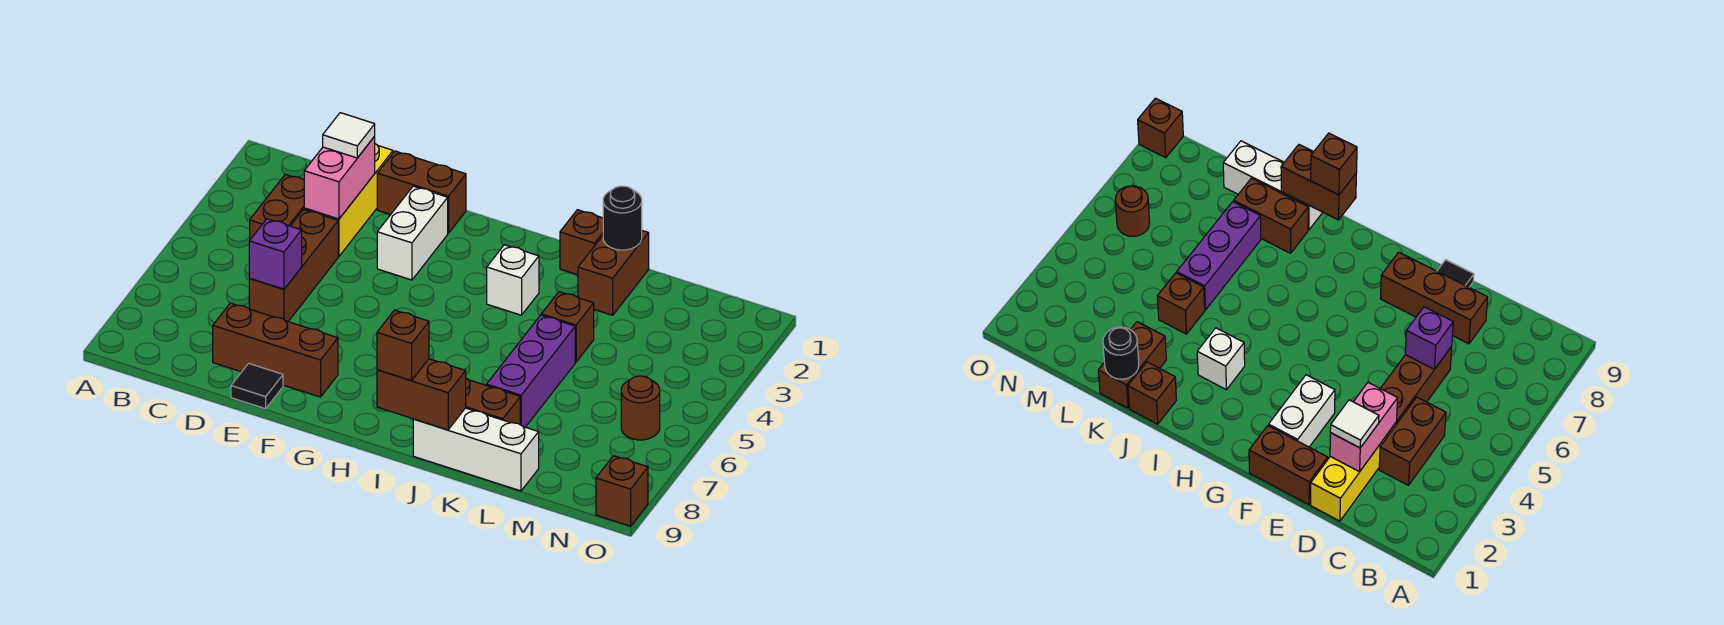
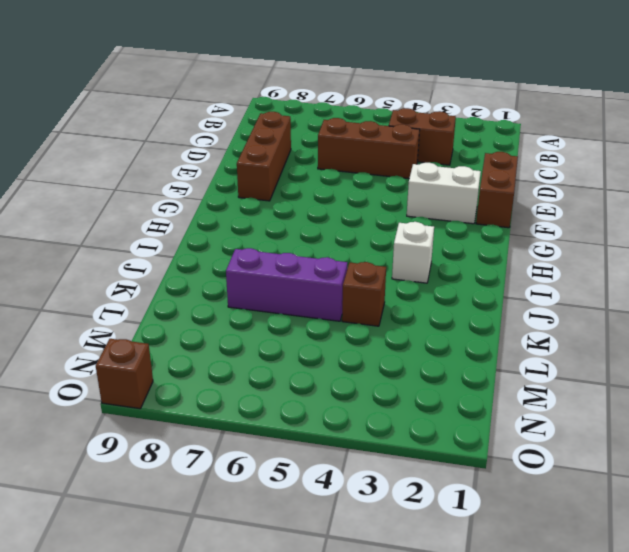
none -> yellow brick D1:D3 level 1
none -> black tile E9 level 1
none -> brown brick J1 level 1

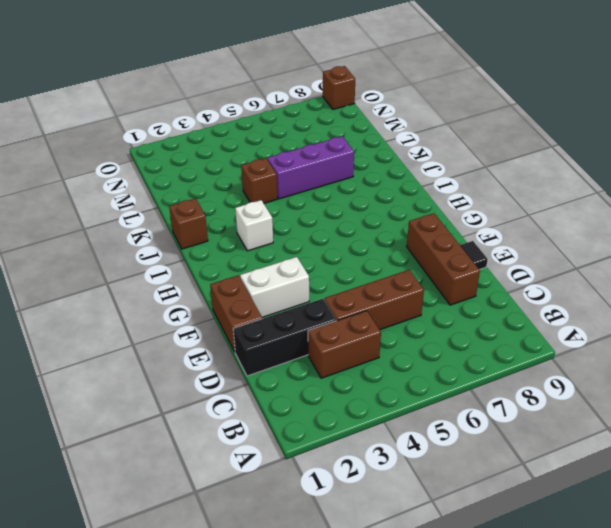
black brick D1:D3 level 1 -> yellow brick D1:D3 level 1
none -> brown brick J8:K8 level 1
none -> white brick J9:L9 level 1
none -> brown brick K1:K2 level 1

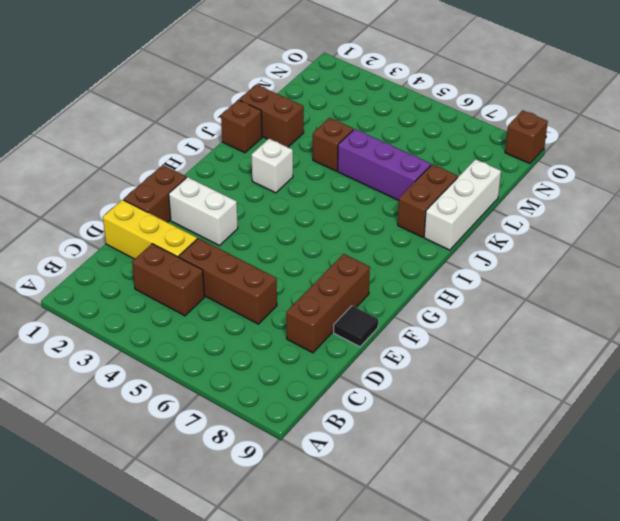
none -> brown round brick N6 level 1
none -> pink brick D2:D3 level 2
none -> purple brick D6 level 2

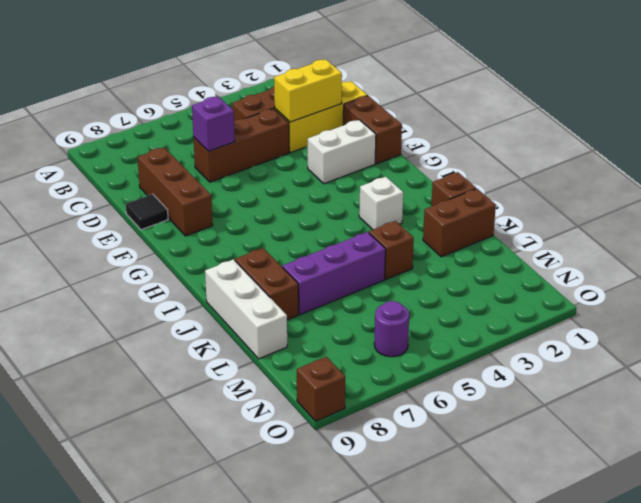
yellow brick D2:D3 level 2 -> pink brick D2:D3 level 2
purple round brick N6 level 1 -> brown round brick N6 level 1
none -> brown brick I9:J9 level 2
none -> black round brick K1 level 2
none -> white tile D2 level 3

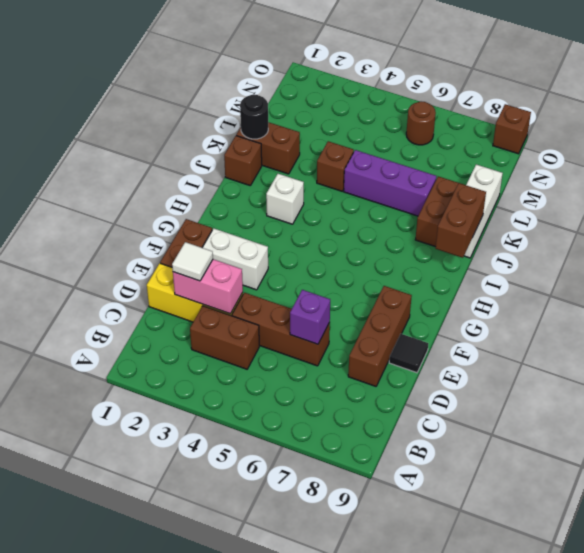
none -> brown brick I9 level 3

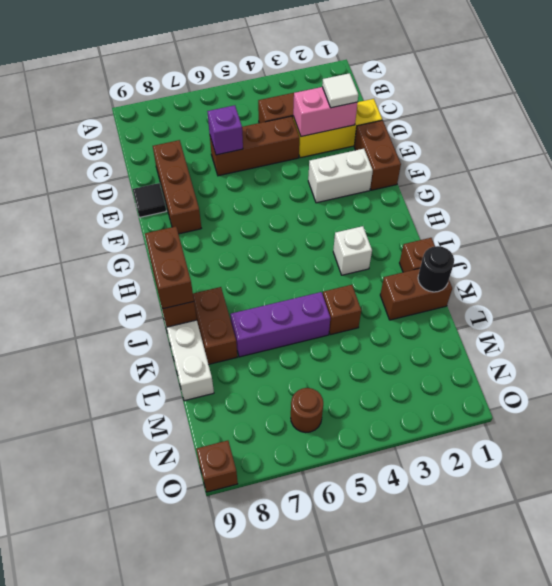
brown brick I9:J9 level 3 -> brown brick I9 level 3

